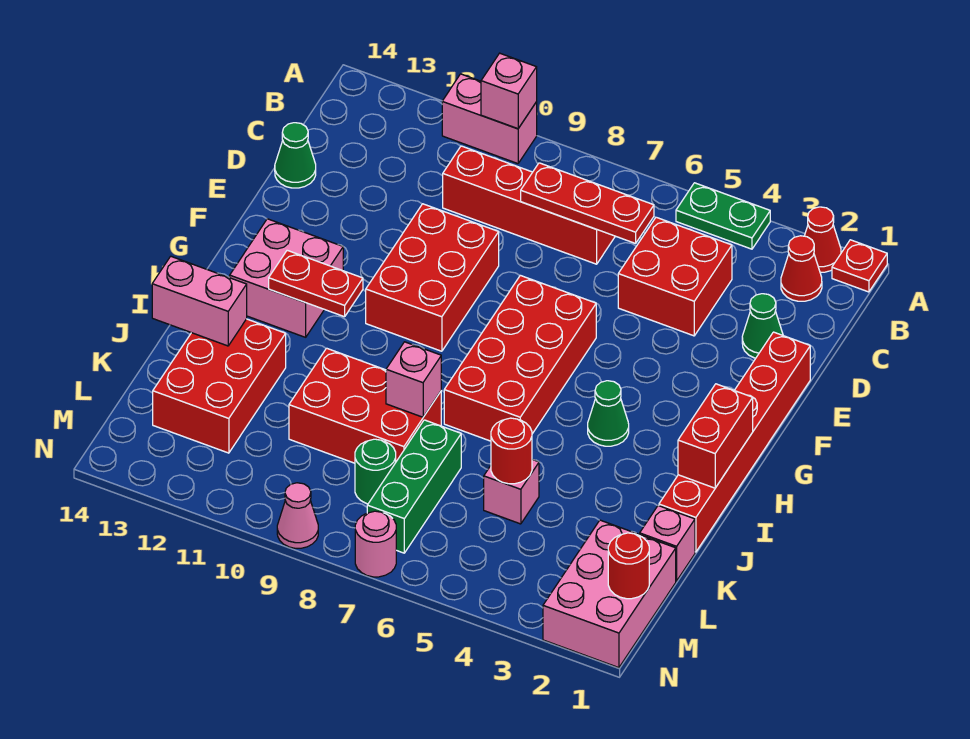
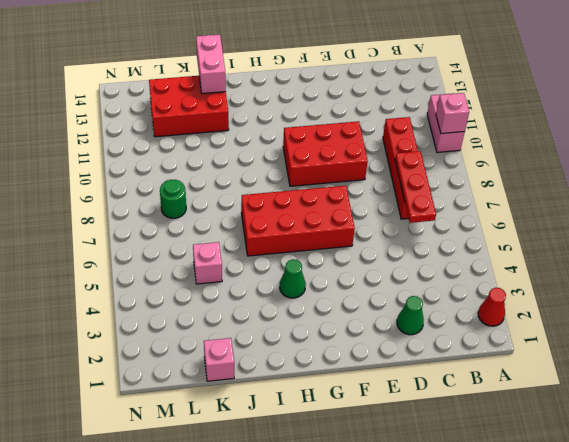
none -> red plate A1 level 1
none -> green plate A4:A5 level 1
none -> red cone B2 level 1
none -> red brick C4:D5 level 1

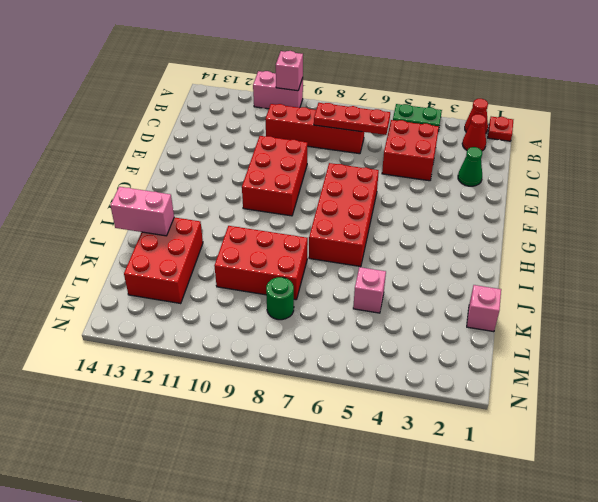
none -> green cone D14 level 1
none -> red brick E1:J1 level 1
none -> pink brick G12:H13 level 1
none -> green cone H4 level 1

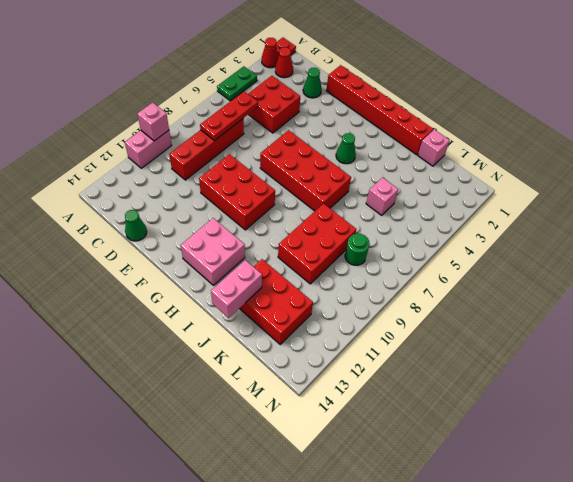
none -> green brick K7:M7 level 1
none -> pink brick L1:N2 level 1
none -> pink round brick N7 level 1
none -> pink cone N9 level 1

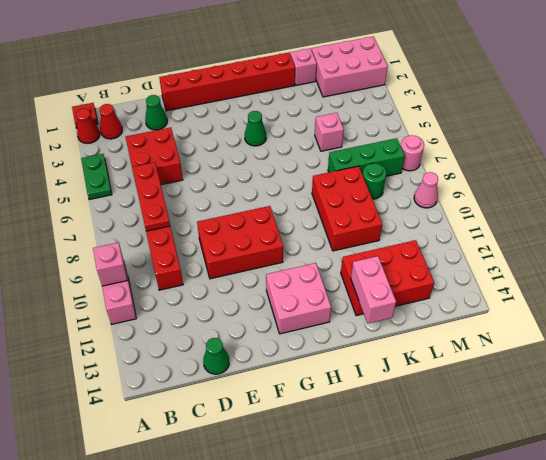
none -> red brick F6:I7 level 1
none -> red brick H1:I1 level 2
none -> red plate H11:H12 level 2
none -> pink brick J8 level 2

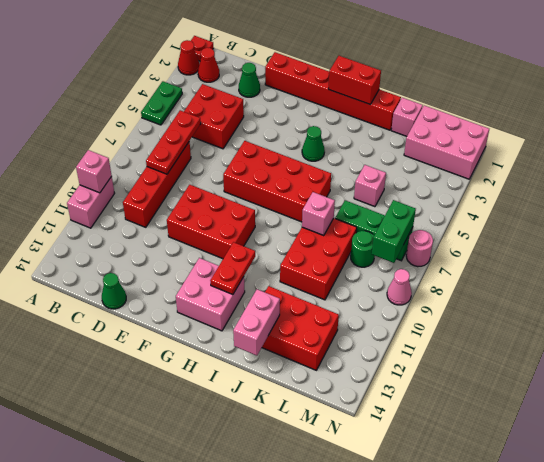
green brick M7:M8 level 2 -> none
none -> red round brick K5 level 2
none -> red round brick M1 level 2

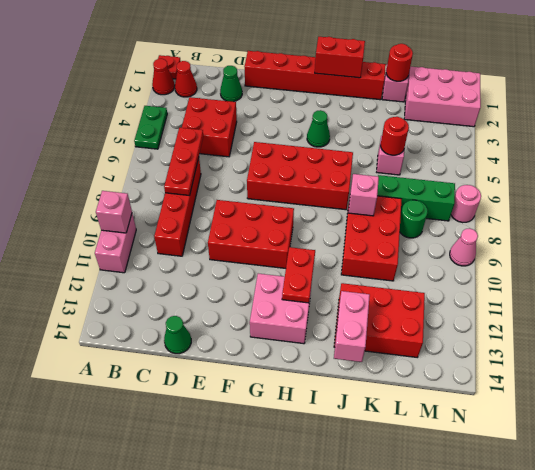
red round brick K1 level 2 -> red round brick M1 level 2

